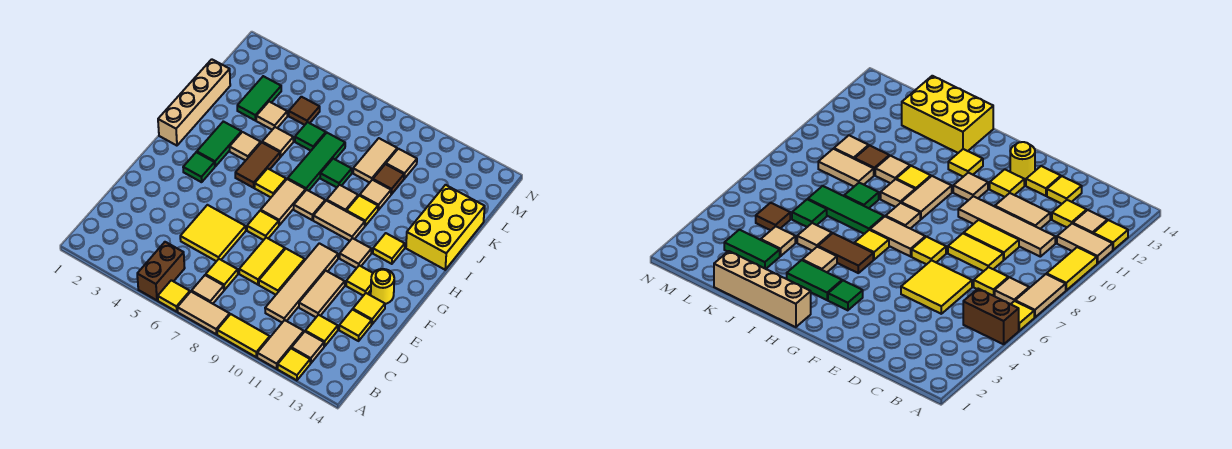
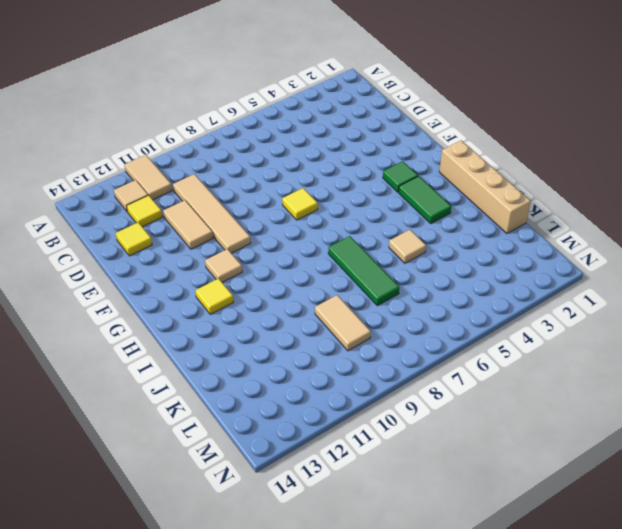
none -> brown brick A5:B5 level 1
none -> yellow tile A6 level 1
none -> tan tile A7:A8 level 1
none -> yellow tile A9:A10 level 1

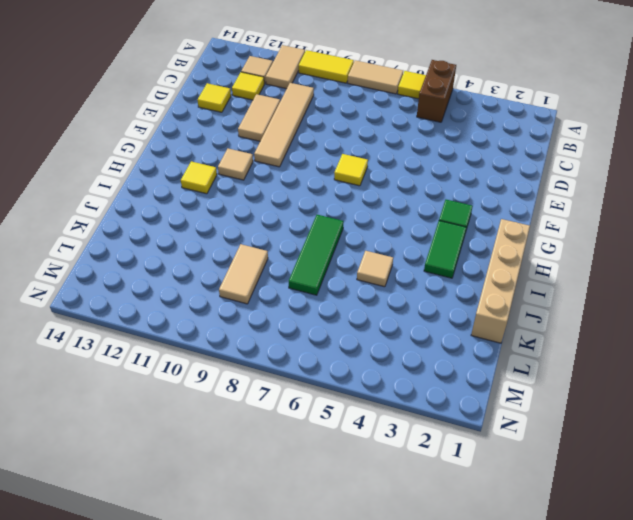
none -> yellow tile A12 level 1
none -> tan tile B7 level 1
none -> yellow tile C7 level 1
none -> yellow tile D5:E6 level 1

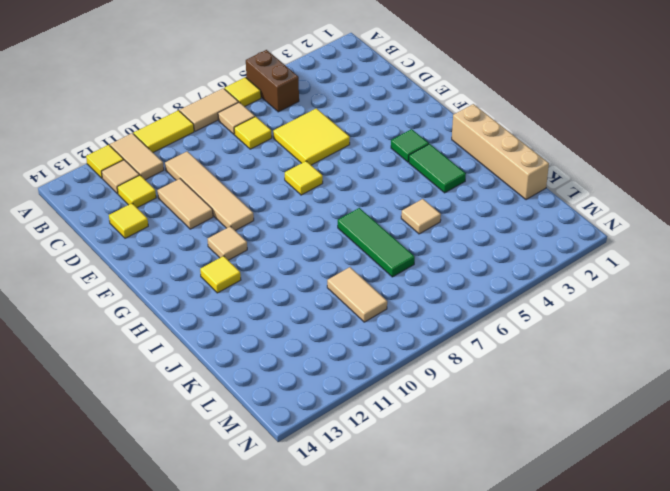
none -> yellow tile D8:E8 level 1
none -> yellow tile D9:E9 level 1
none -> yellow tile E13 level 1
none -> yellow tile F12 level 1

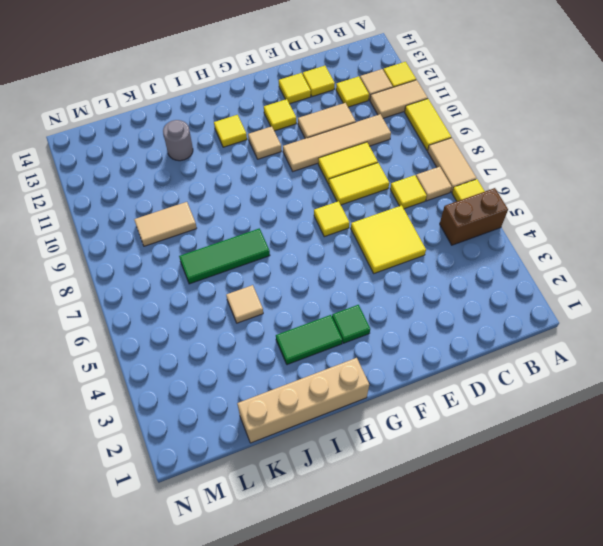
grey round brick J12 level 1 -> none
none -> yellow round brick F13 level 1
none -> tan tile G7:H7 level 1
none -> brown tile H5:I5 level 1
none -> yellow tile H6 level 1

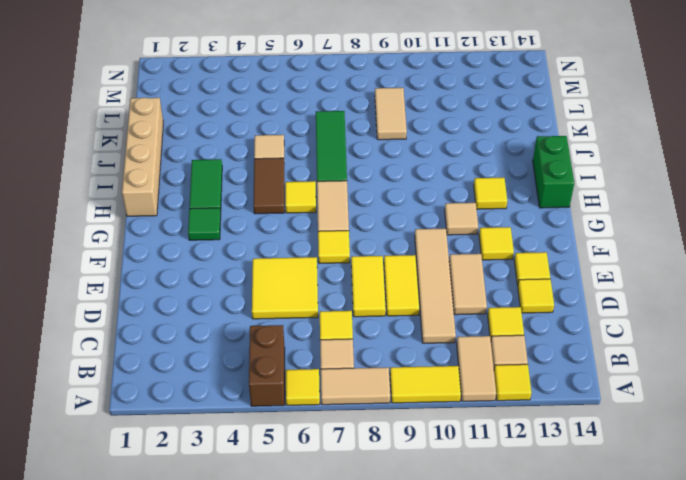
green brick H14:I14 level 1 -> yellow brick I13:K14 level 1
none -> yellow round brick F13 level 1
none -> tan tile H8 level 1
none -> tan tile H9:H10 level 1
none -> tan tile I4 level 1

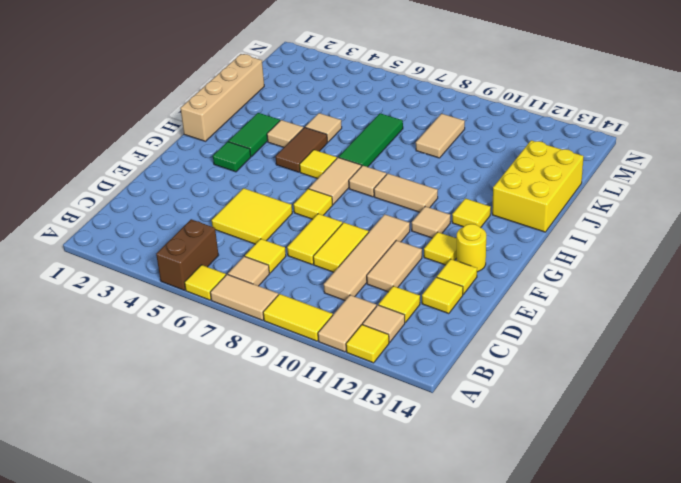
none -> tan tile I9 level 1
none -> yellow tile I10 level 1
none -> green tile J8 level 1
none -> tan tile J10 level 1

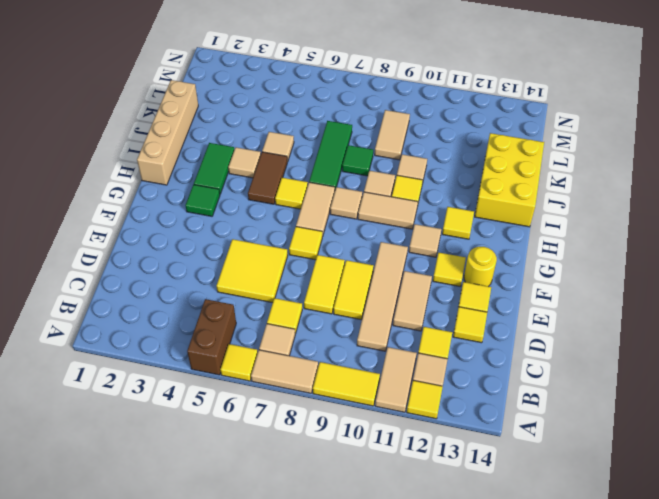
none -> green tile K3:L3 level 1
none -> tan tile K4 level 1
none -> green tile K6 level 1
none -> brown tile K10 level 1

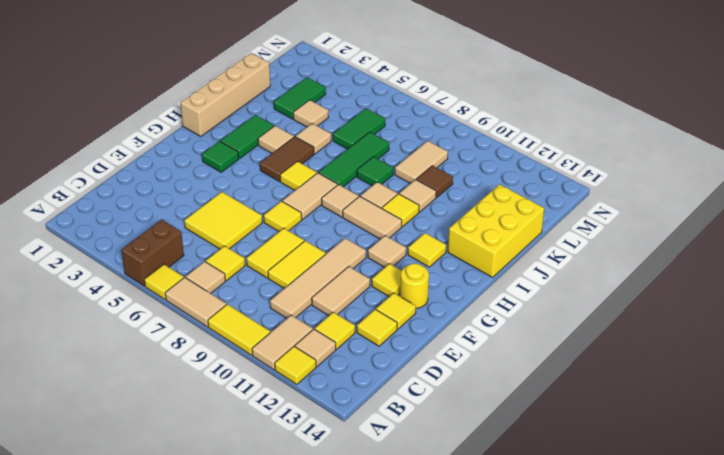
green tile K6:L6 level 1 -> green tile K6 level 1
none -> brown tile L5 level 1
none -> tan tile L10 level 1

